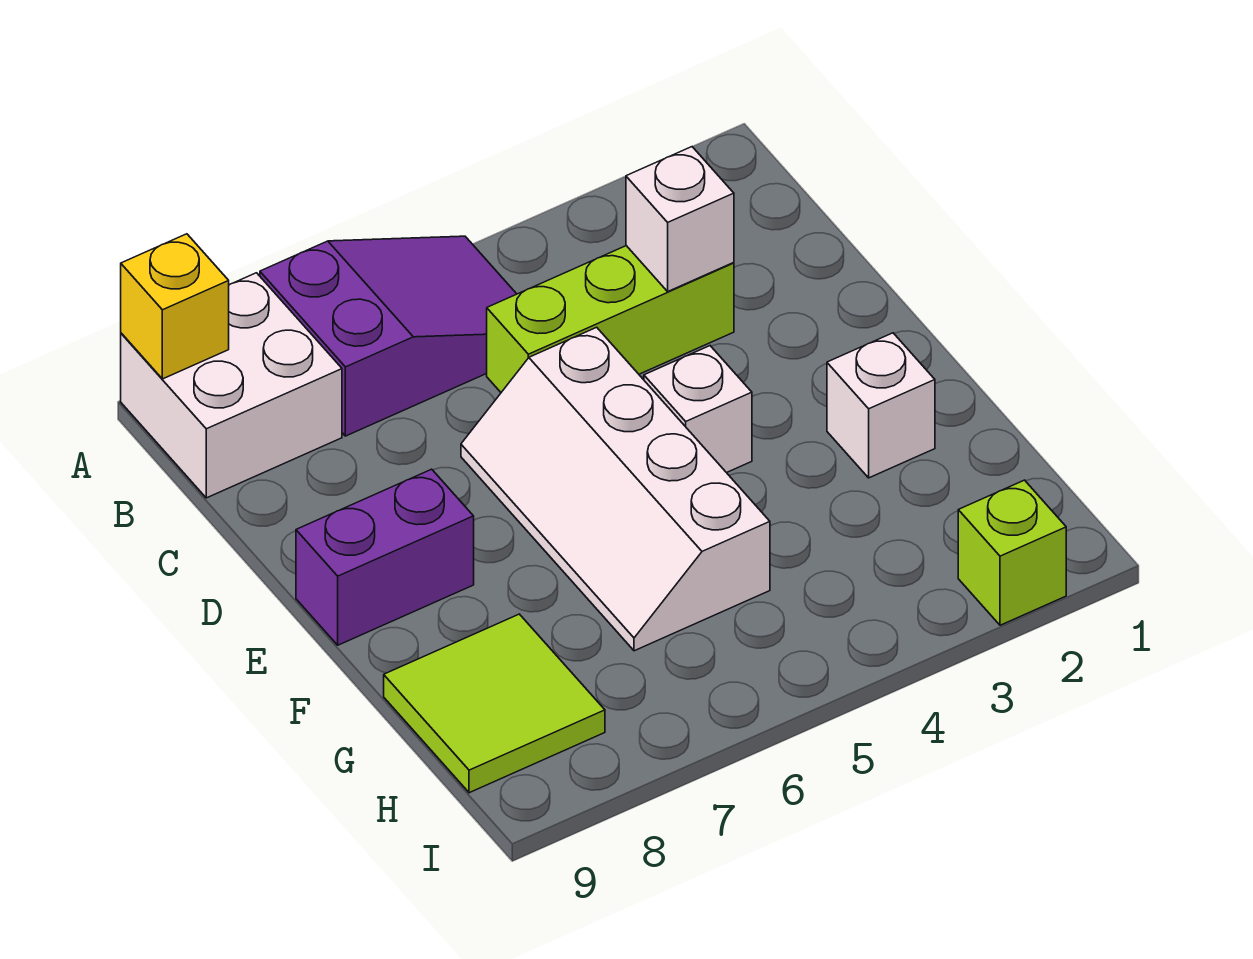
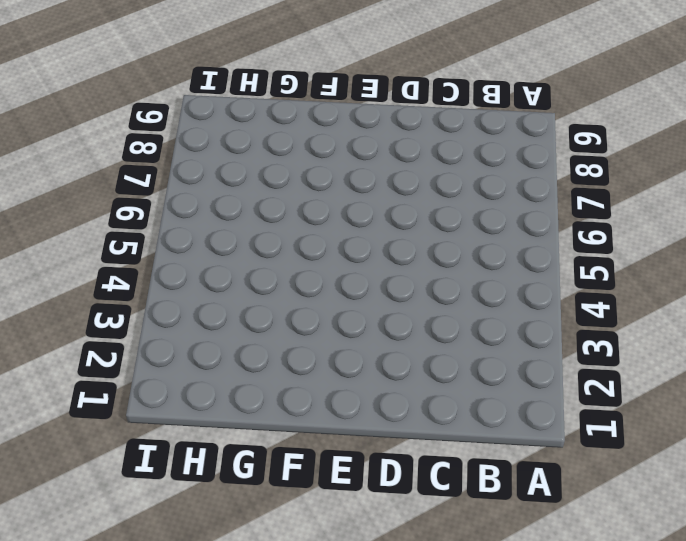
none -> purple slope A5:B7 level 1 top 7
none -> white brick A8:B9 level 1

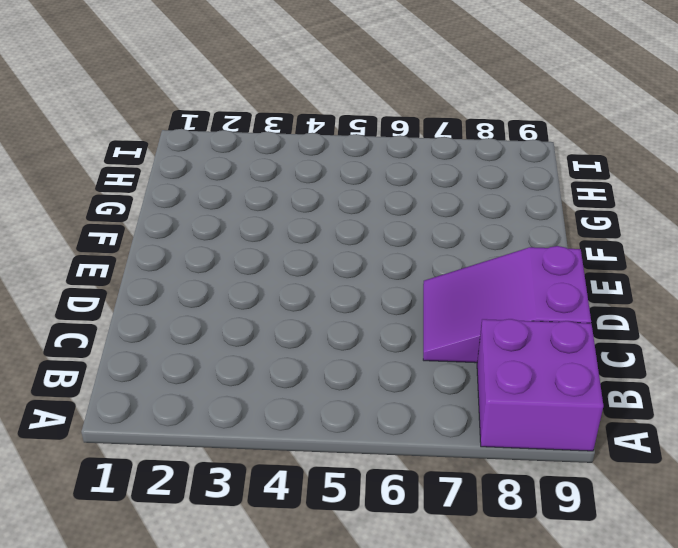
purple brick A8:B9 level 1 -> white brick A8:B9 level 1
purple slope C7:D9 level 1 top 9 -> purple slope A5:B7 level 1 top 7
none -> lime brick C3:C5 level 1
none -> white slope D5:G6 level 1 top 5

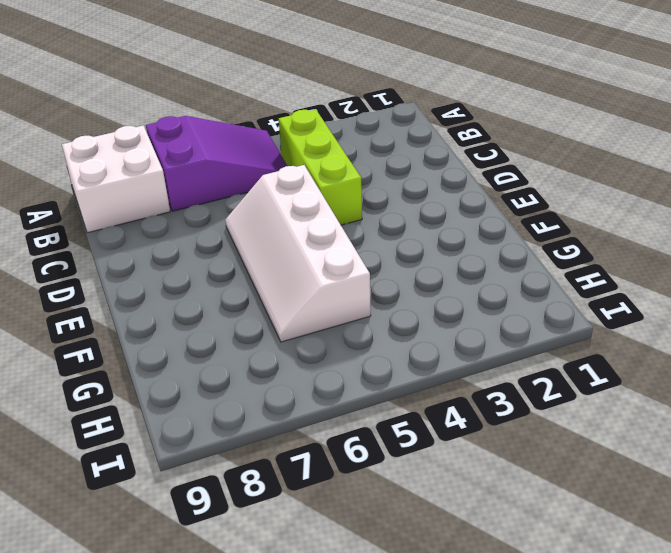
lime brick B4:D4 level 1 -> lime brick C3:C5 level 1
none -> white brick E4 level 1
none -> purple brick E8:E9 level 1

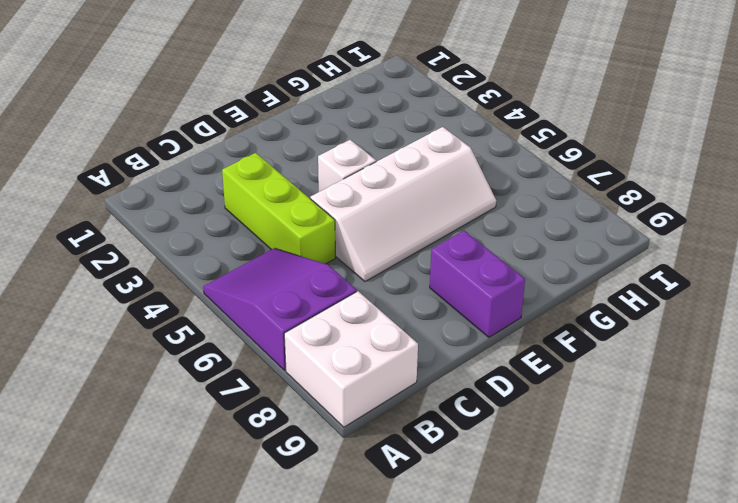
none -> white brick F2 level 1
none -> lime tile G8:H9 level 1

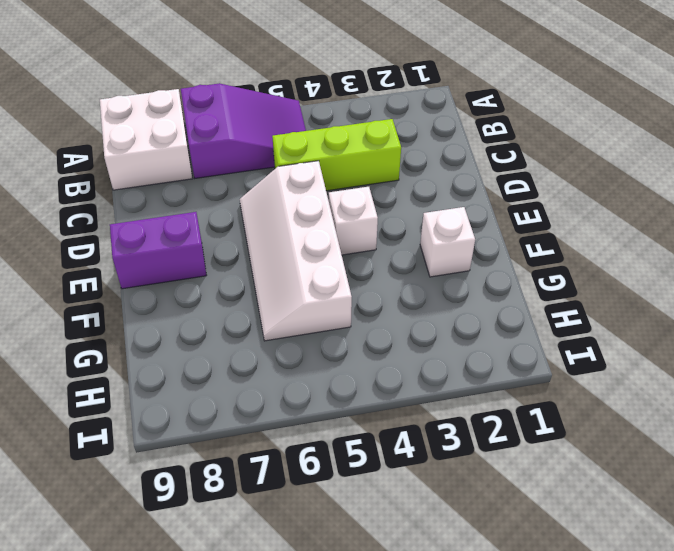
none -> lime tile G8:H9 level 1
none -> lime brick I2 level 1

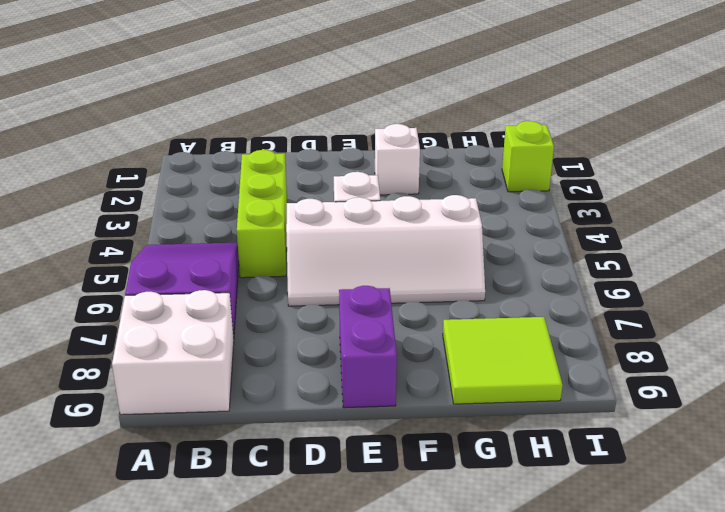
none -> yellow brick A9 level 2
none -> white brick C3 level 2

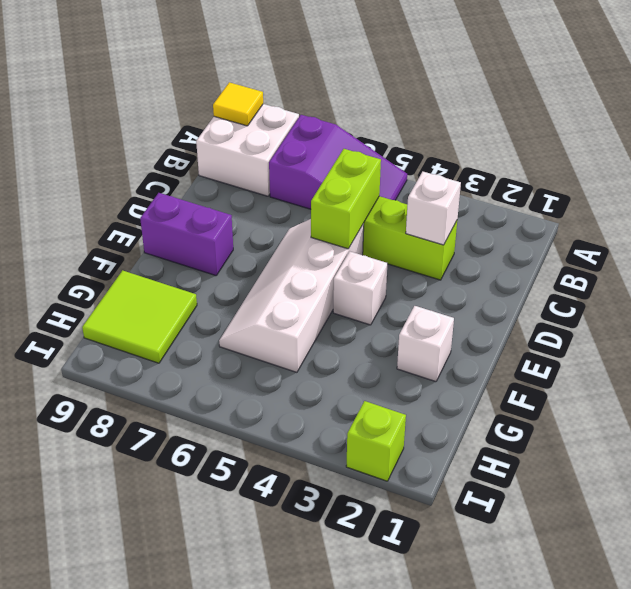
yellow tile A9 level 2 -> yellow brick A9 level 2
lime brick C5:D5 level 2 -> none

